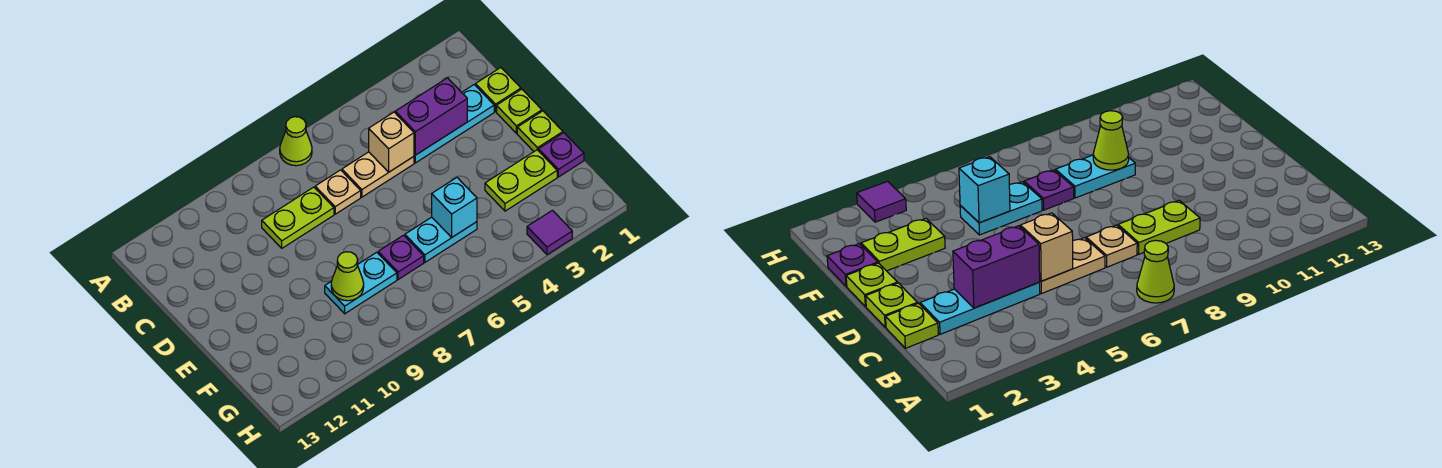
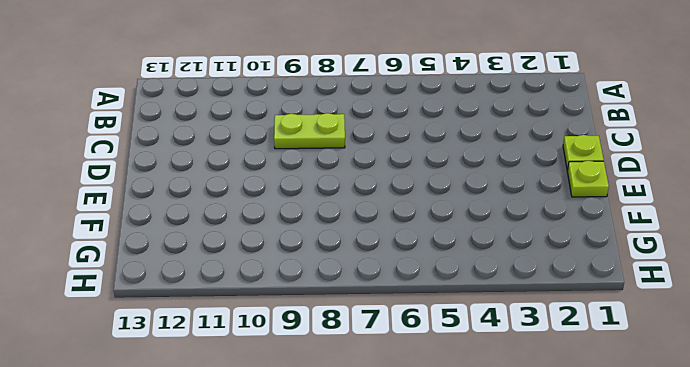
none -> lime cone A7 level 1
none -> lime plate C1 level 1
none -> cyan plate C2:C4 level 1

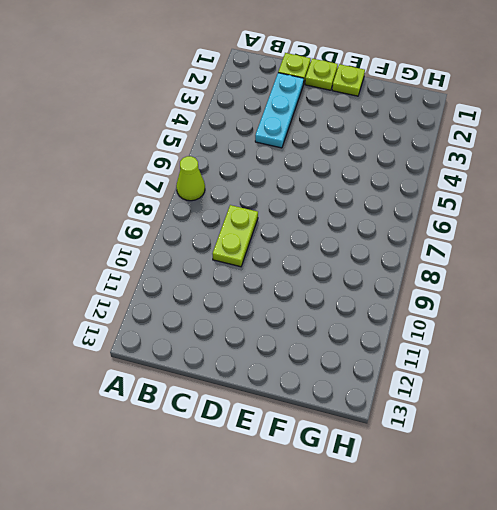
none -> tan plate C5:C6 level 1
none -> tan plate C7 level 1
none -> purple plate F1 level 1

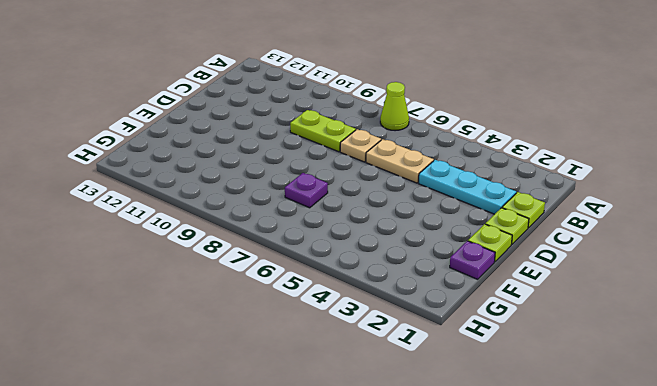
none -> lime plate F2:F3 level 1
none -> cyan plate F5:F6 level 1
none -> cyan plate F8:F9 level 1

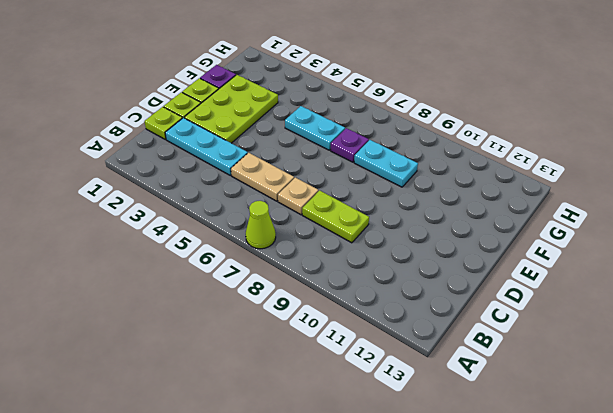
lime plate D2:F3 level 1 -> lime plate F2:F3 level 1
none -> purple tile H3 level 1
none -> purple brick C3:C4 level 2
none -> tan brick C5 level 2

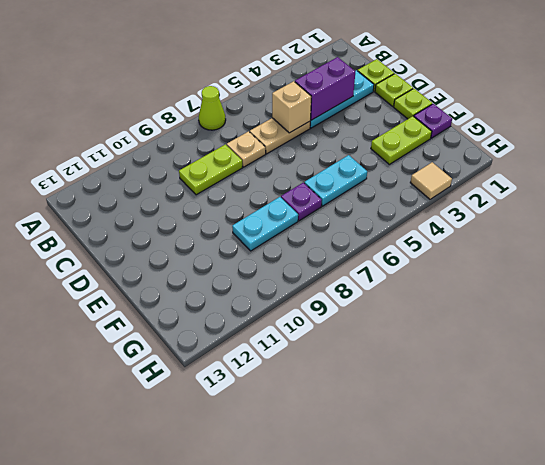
tan tile H3 level 1 -> purple tile H3 level 1
none -> cyan brick F5 level 2
none -> lime cone F9 level 2

